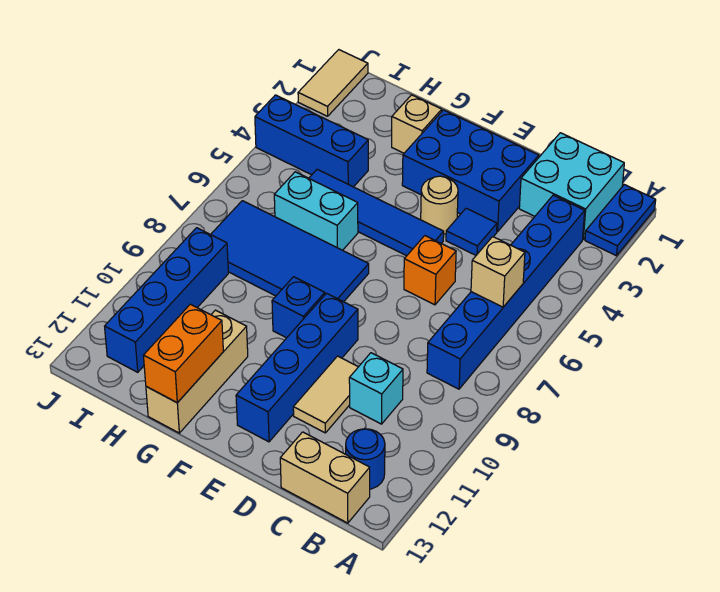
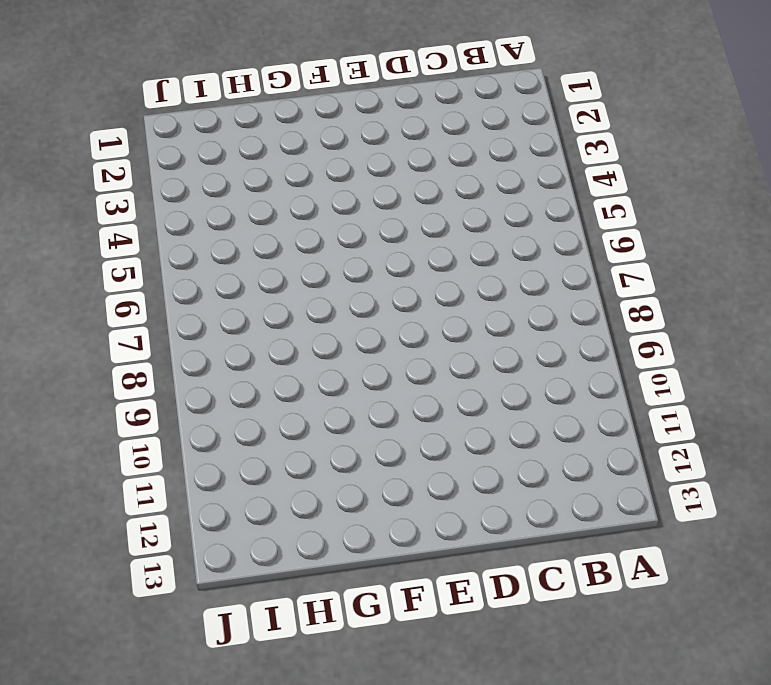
none -> blue plate A1:A2 level 1
none -> cyan brick B1:C2 level 1
none -> blue brick B3:B8 level 1

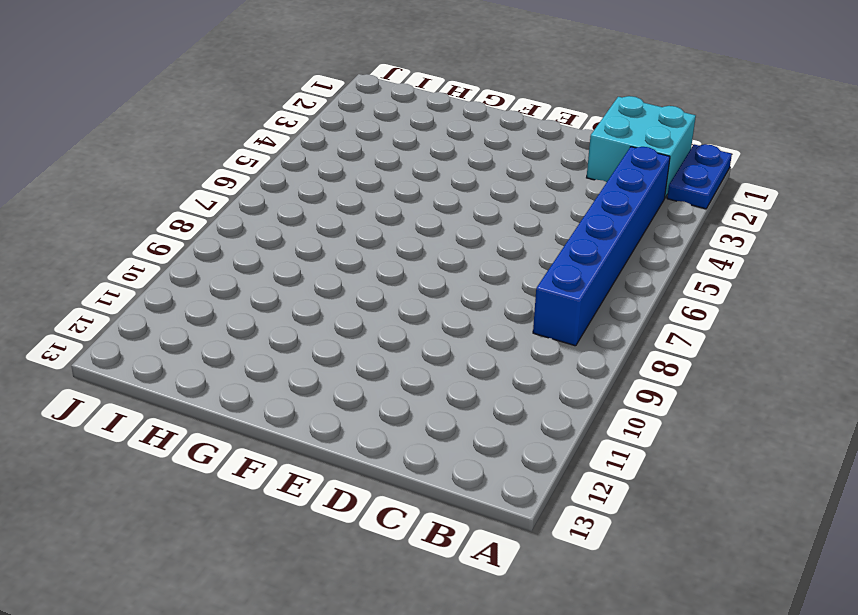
none -> blue round brick B12 level 1
none -> tan brick B13:C13 level 1
none -> cyan brick C10 level 1

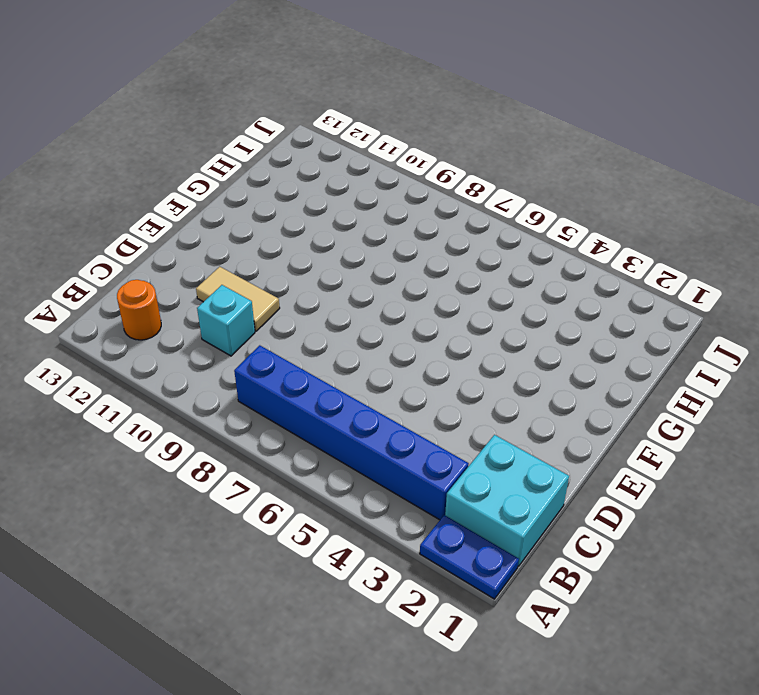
orange round brick B12 level 1 -> blue round brick B12 level 1
none -> tan brick B13:C13 level 1
none -> blue brick D2:F3 level 1
none -> blue tile D4 level 1

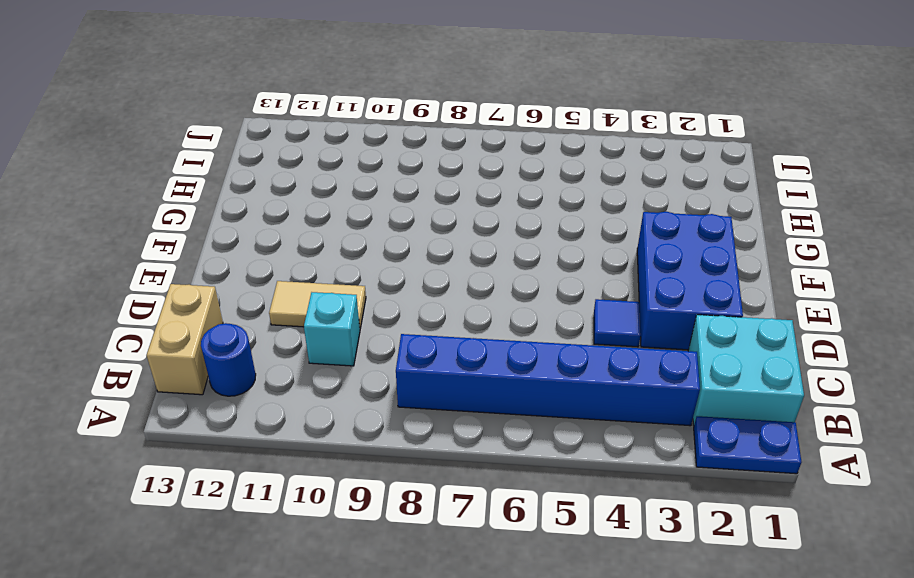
none -> orange brick D6 level 1
none -> tan round brick E4 level 1
none -> blue tile E5:H5 level 1

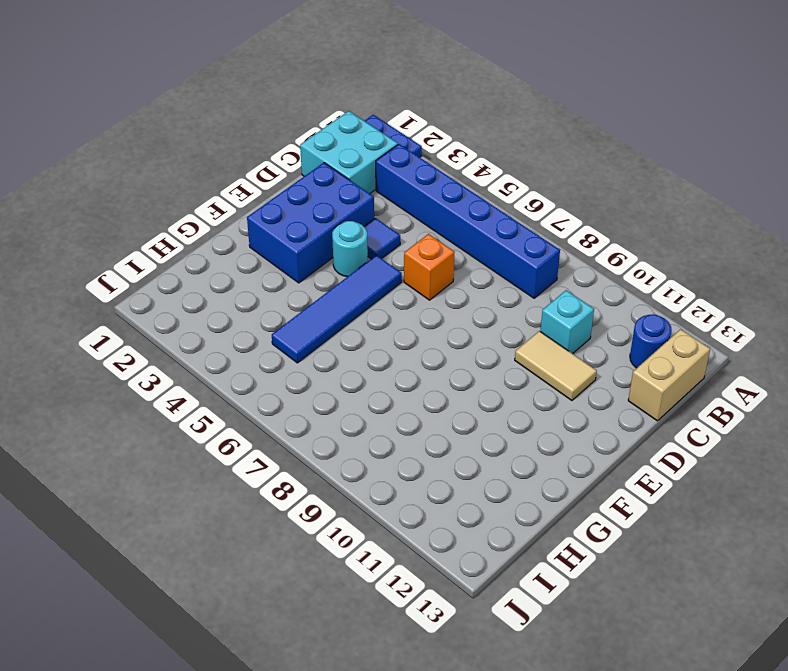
cyan round brick E4 level 1 -> tan round brick E4 level 1
none -> blue brick E9:E12 level 1
none -> blue tile F7:I8 level 1
none -> blue brick F9 level 1

